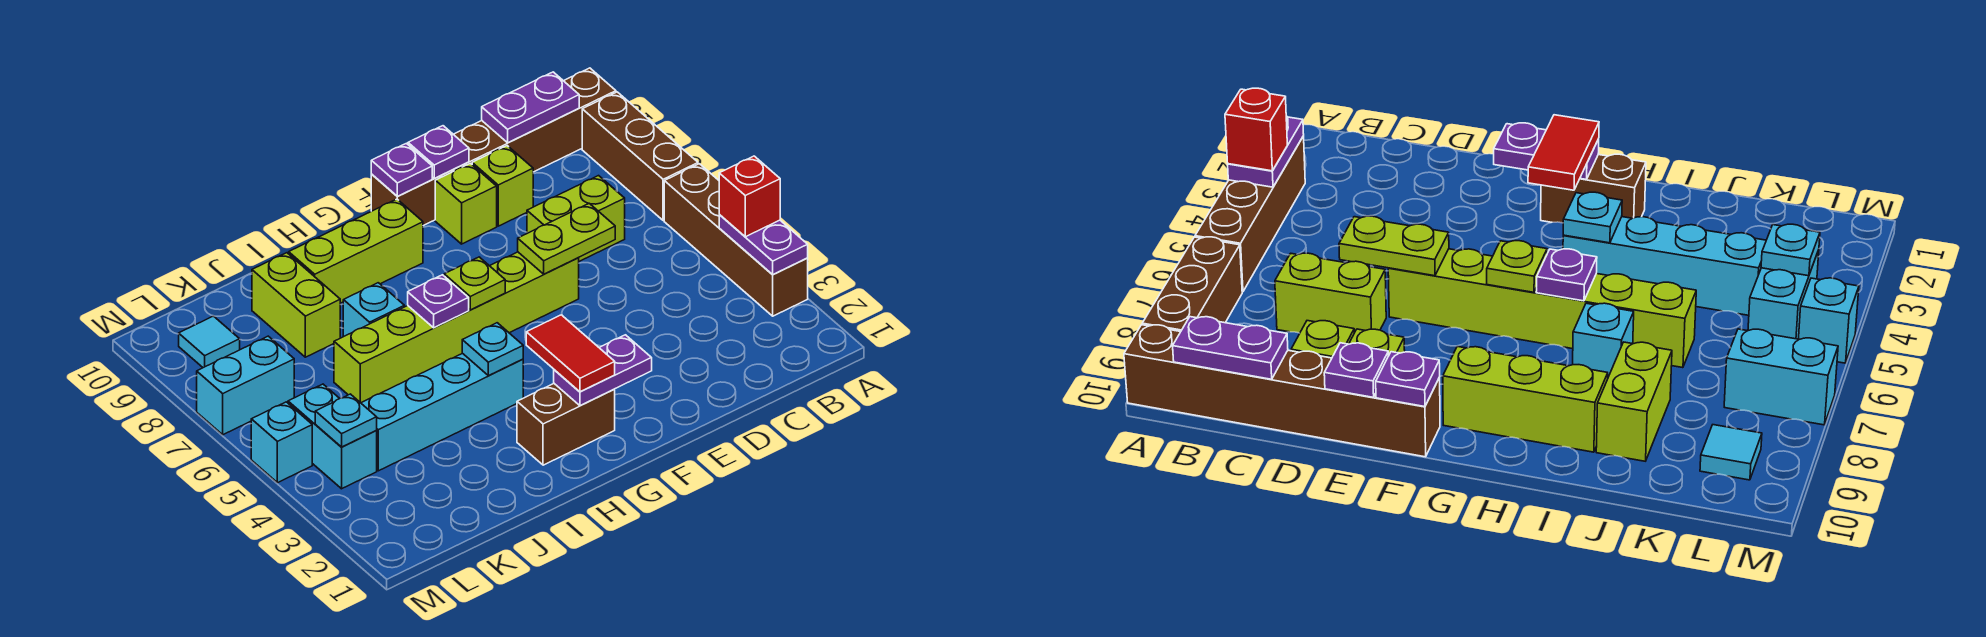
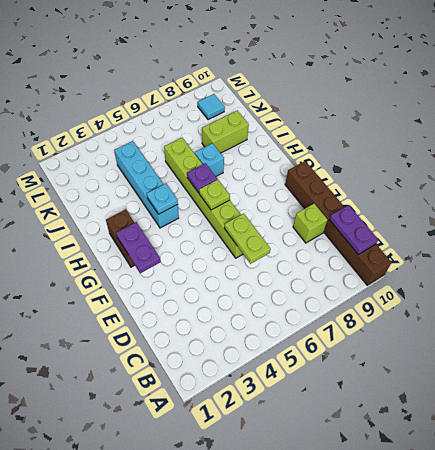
none -> brown brick A3:A6 level 1
none -> brown brick A7:A9 level 1
none -> lime brick C7:D7 level 1

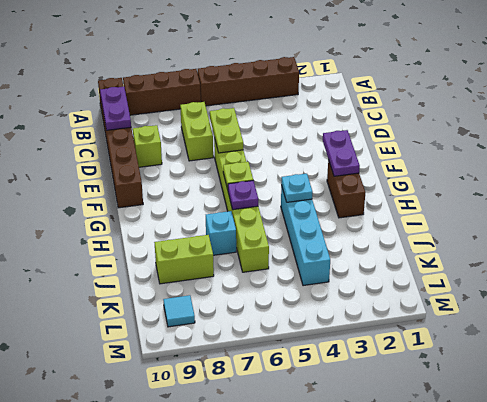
none -> lime brick E9 level 1
none -> lime brick G9:I9 level 1
none -> cyan brick L4:L5 level 1

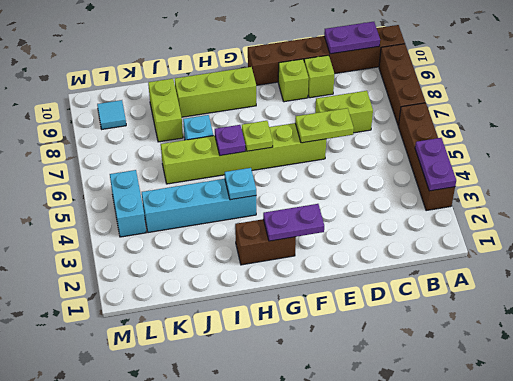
none -> cyan brick L7:M7 level 1
none -> cyan brick M5 level 1
none -> purple plate E10 level 2

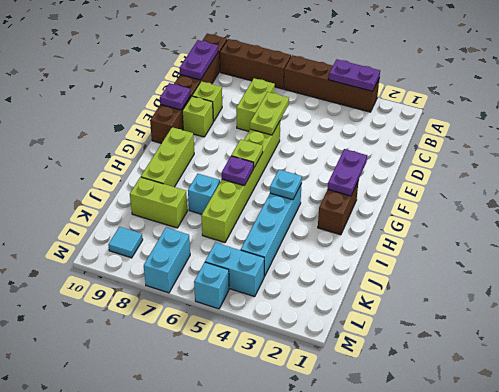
none -> purple plate F10 level 2
none -> cyan plate L4 level 2
none -> red brick A4 level 3

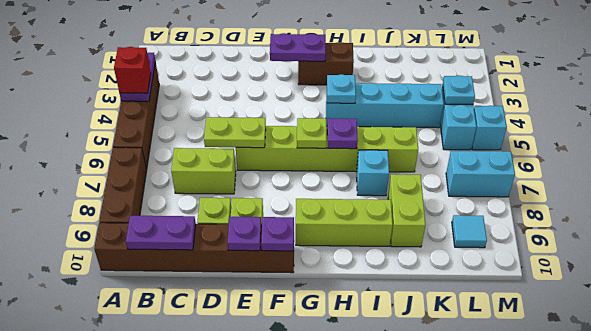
none -> red tile G2:G3 level 3

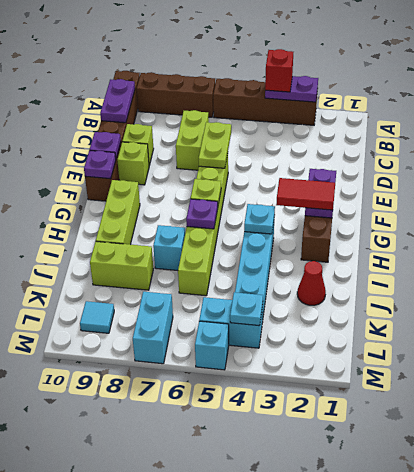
red cone J2 level 1 -> none

